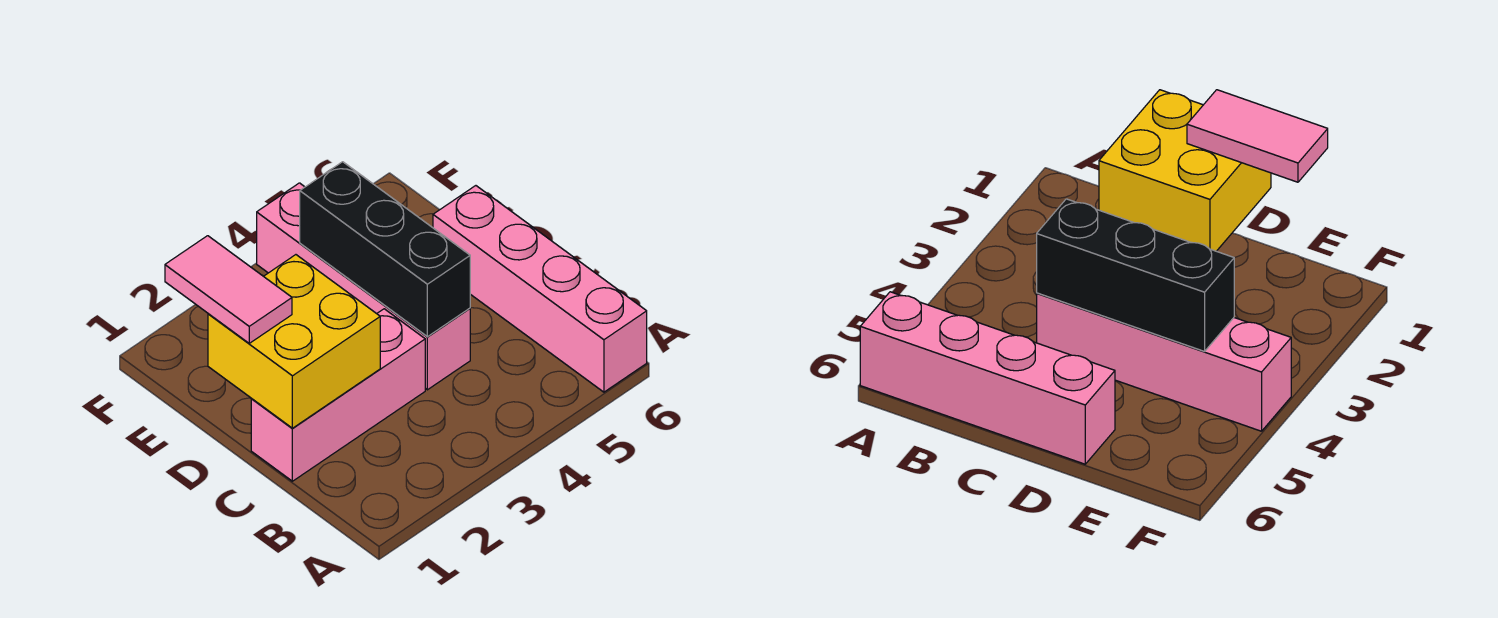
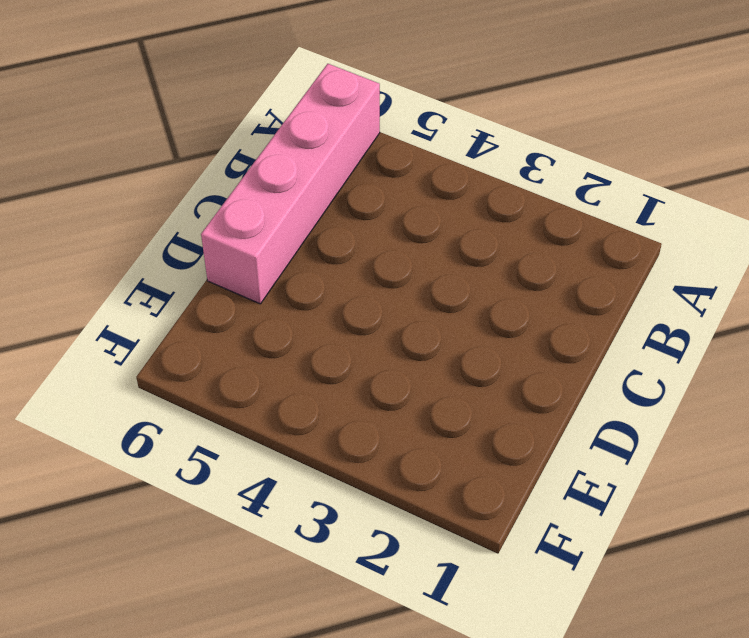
none -> pink brick C1:C3 level 1
none -> pink brick C4:F4 level 1

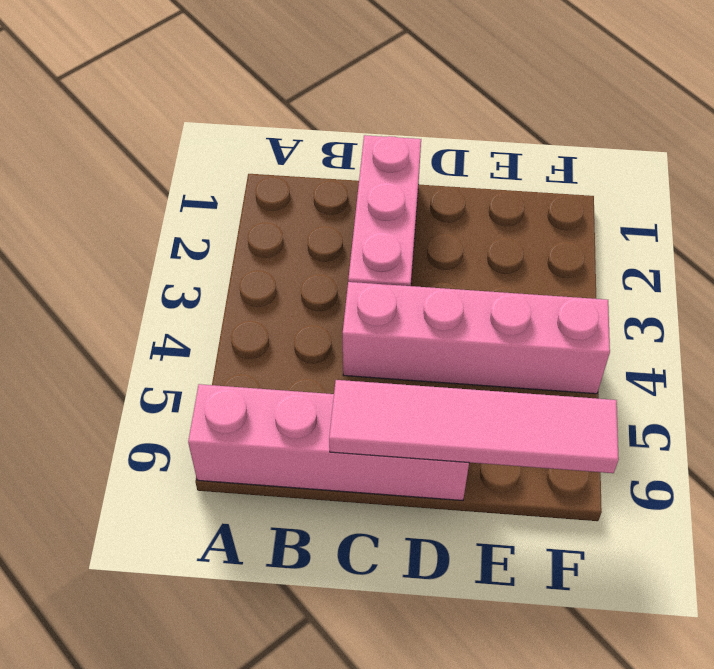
pink tile C6:F6 level 2 -> none
none -> yellow brick C1:D2 level 2
none -> black brick C4:E4 level 2

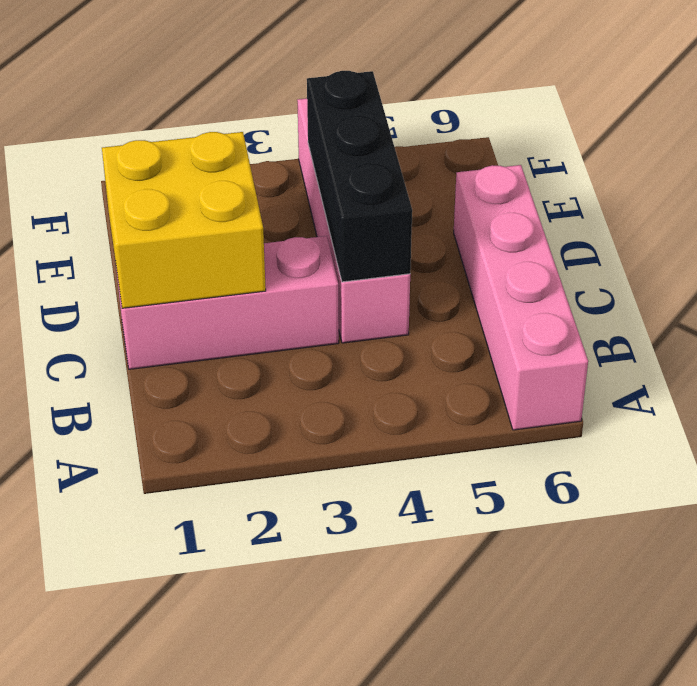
none -> pink tile D1:E1 level 3

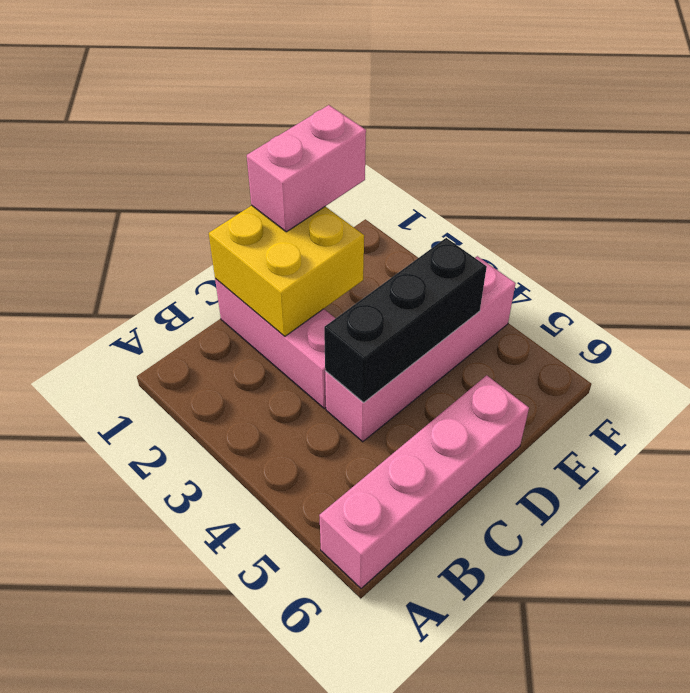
pink brick D1:E1 level 3 -> pink tile D1:E1 level 3

